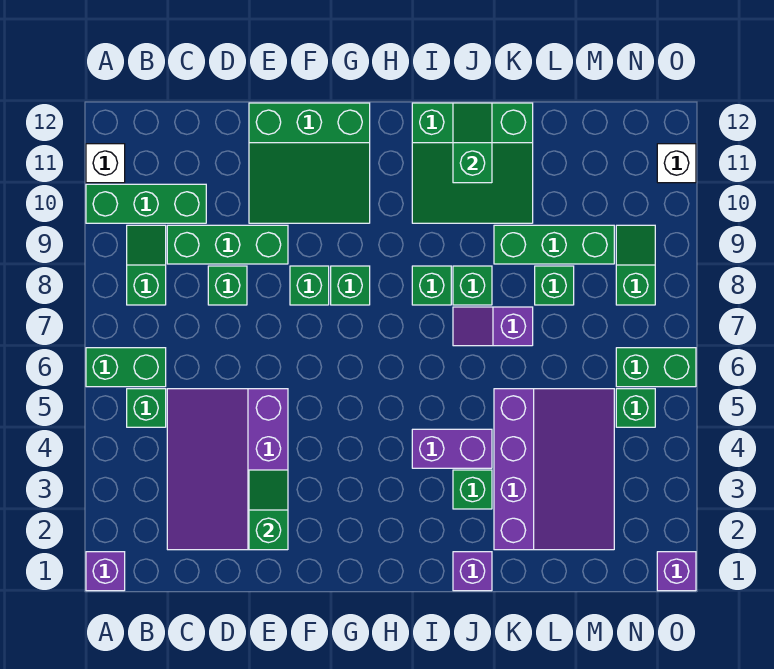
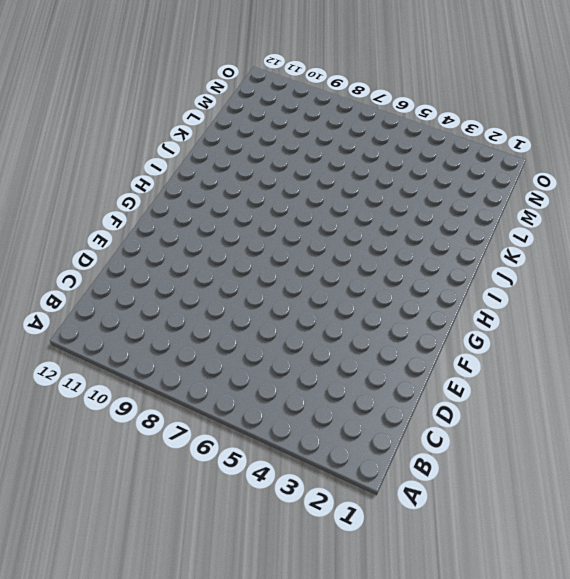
none -> purple brick A1 level 1
none -> green brick A6:B6 level 1
none -> green brick A10:C10 level 1

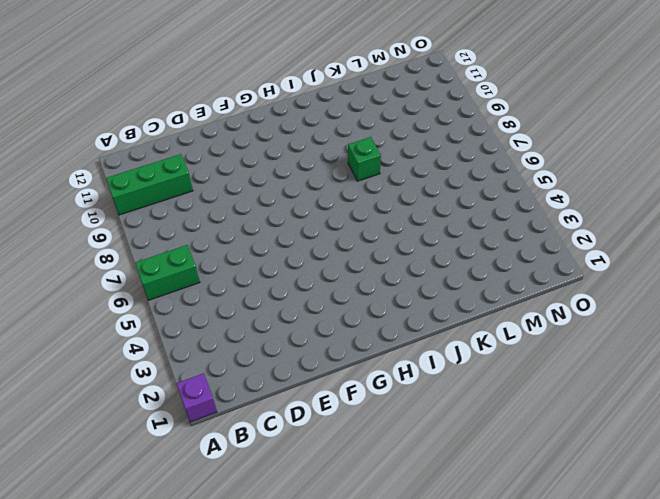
none -> white brick A11 level 1
none -> green brick B5 level 1
none -> green slope B8:B9 level 1 top 8

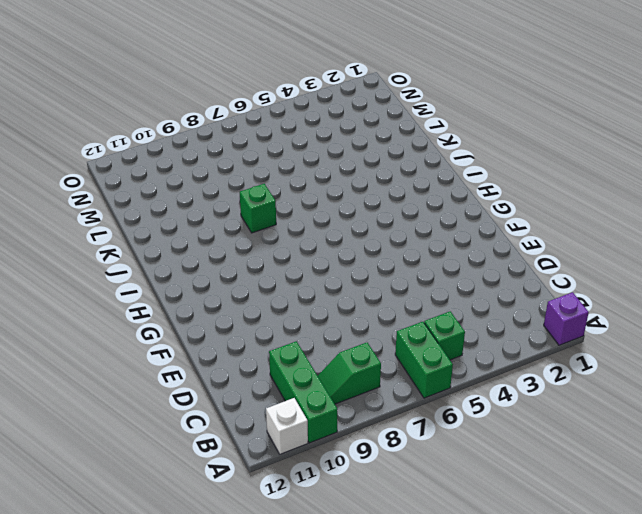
none -> purple slope C2:E5 level 1 top E
none -> green brick C9:E9 level 1
none -> green brick D8 level 1

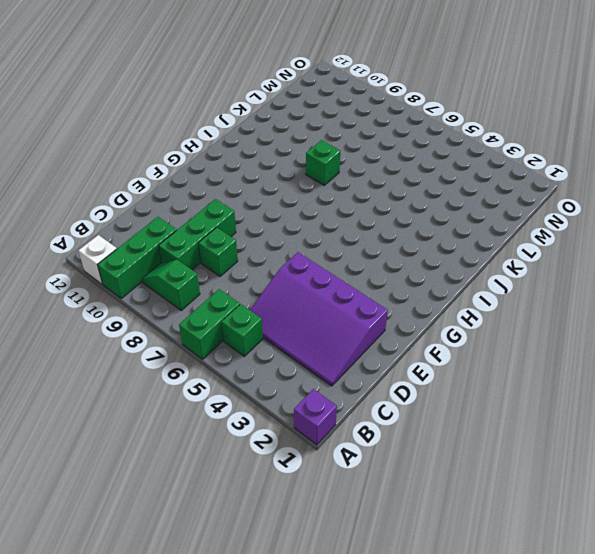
none -> green slope E10:G12 level 1 top 12
none -> green brick F8 level 1
none -> green brick G8 level 1

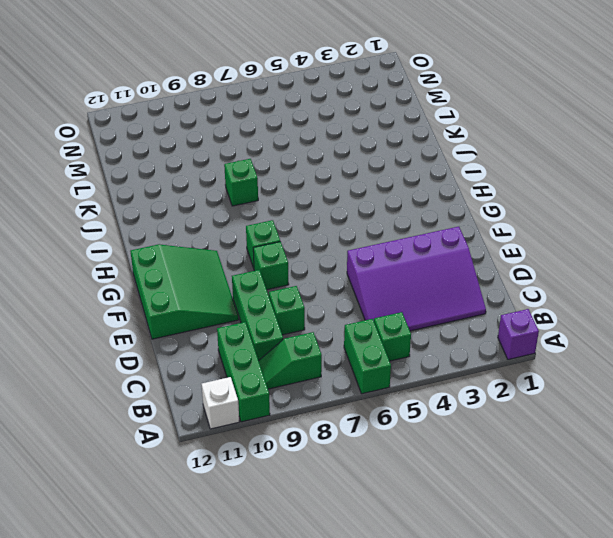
none -> purple brick I4:J4 level 1
none -> green brick I8 level 1
none -> green slope I10:K12 level 1 top 12

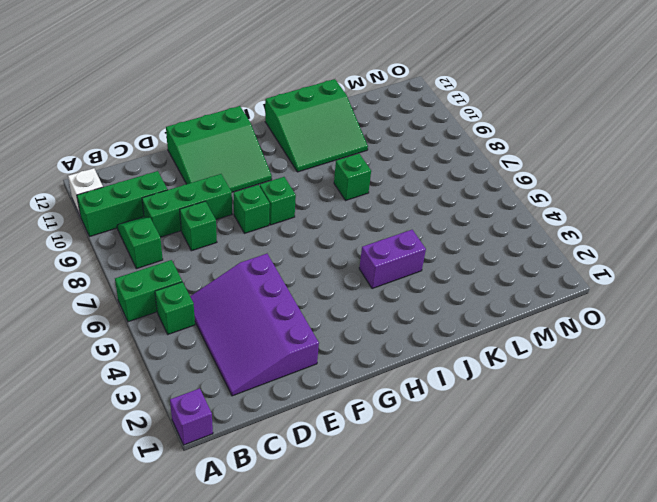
none -> green brick I8 level 1
none -> purple brick J1 level 1
none -> green brick J3 level 1

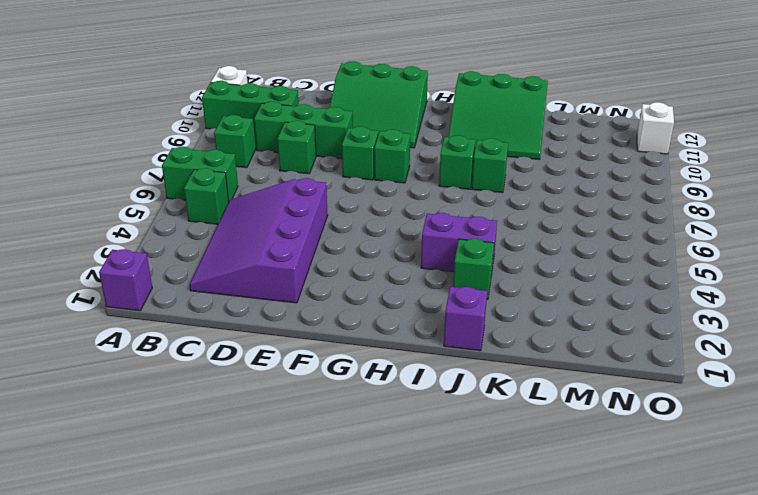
none -> purple slope J7:K7 level 1 top K
none -> purple slope K2:M5 level 1 top K
none -> green brick K9:M9 level 1

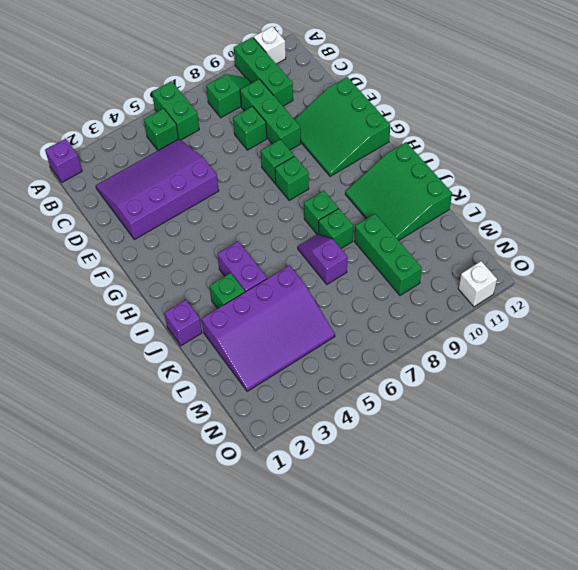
none -> green brick L8 level 1
none -> green brick N5 level 1
none -> green brick N6:O6 level 1

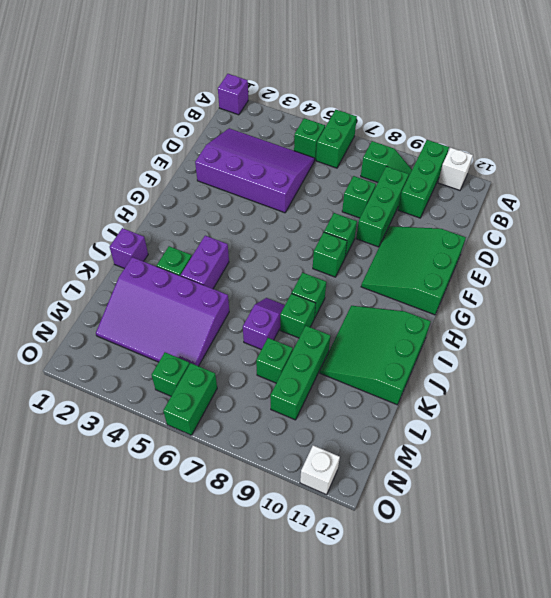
none -> green slope N8:N9 level 1 top 8
none -> purple brick O1 level 1
none -> green slope E2:E3 level 2 top 2

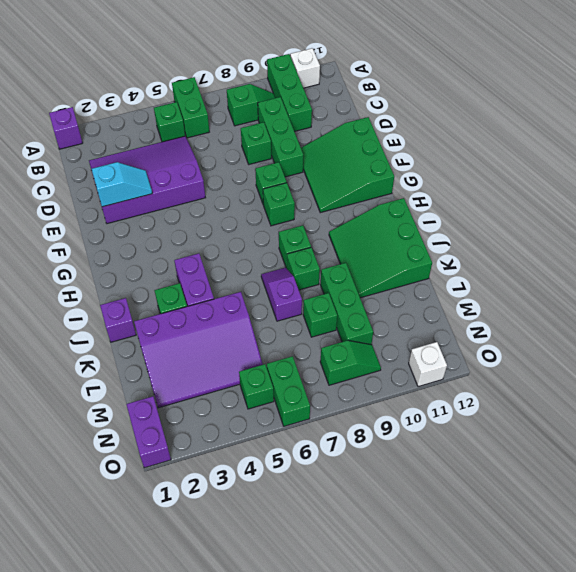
cyan slope E2:E3 level 2 top 2 -> green slope E2:E3 level 2 top 2
purple brick N1:O1 level 1 -> purple brick O1 level 1
none -> green slope J11:J12 level 2 top 11

